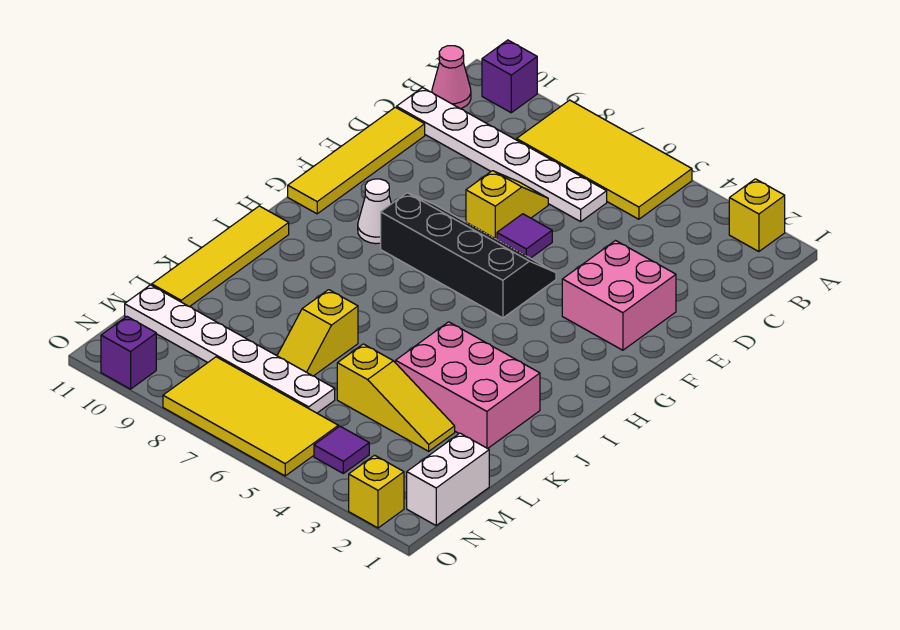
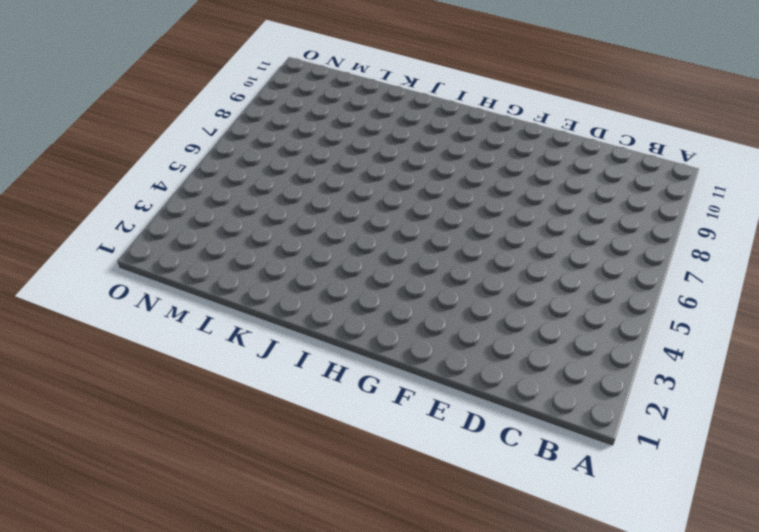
none -> yellow brick A2 level 1
none -> yellow tile A5:B8 level 1
none -> purple brick A10 level 1

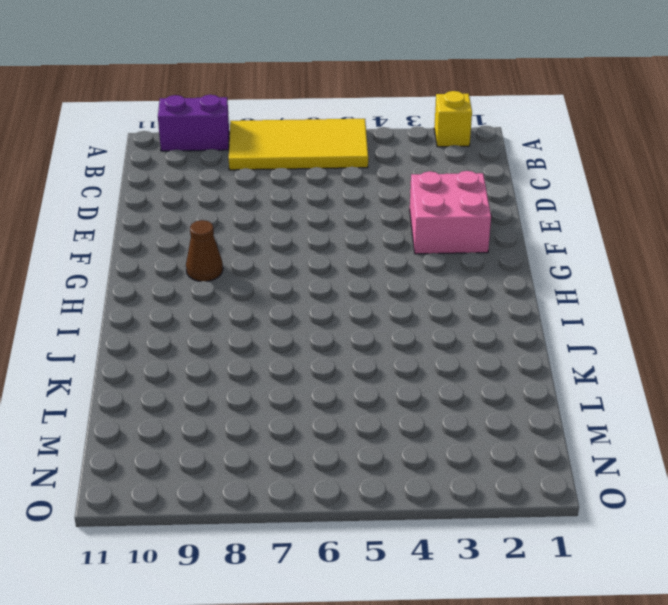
purple brick A9:A10 level 1 -> purple brick A10 level 1
brown cone G9 level 1 -> white cone G9 level 1
none -> pink cone B11 level 1
none -> white plate C6:C11 level 1
none -> yellow slope D7:E7 level 1 top E

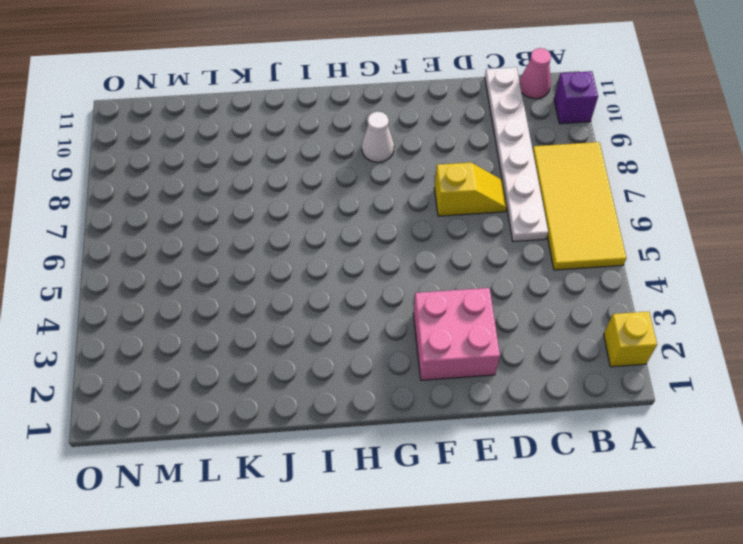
none -> yellow tile D11:G11 level 1
none -> purple tile E6 level 1
none -> black slope F5:G8 level 1 top G

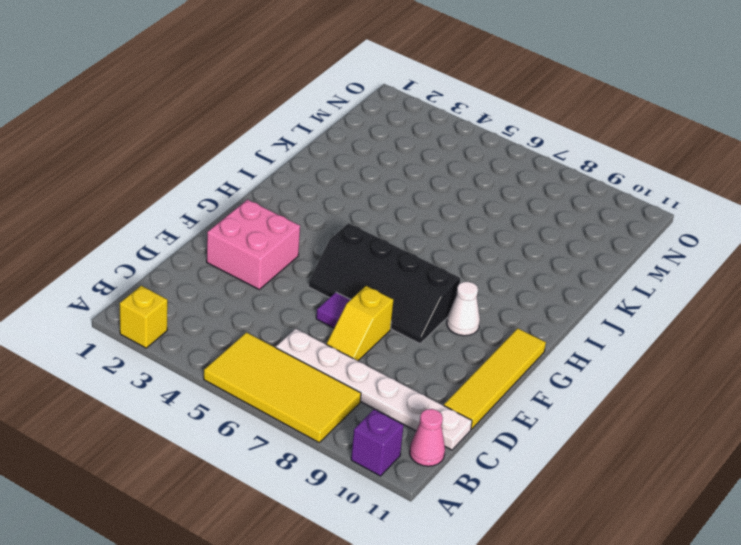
none -> yellow tile I11:L11 level 1
none -> pink brick J2:K4 level 1
none -> yellow slope K7:L7 level 1 top K

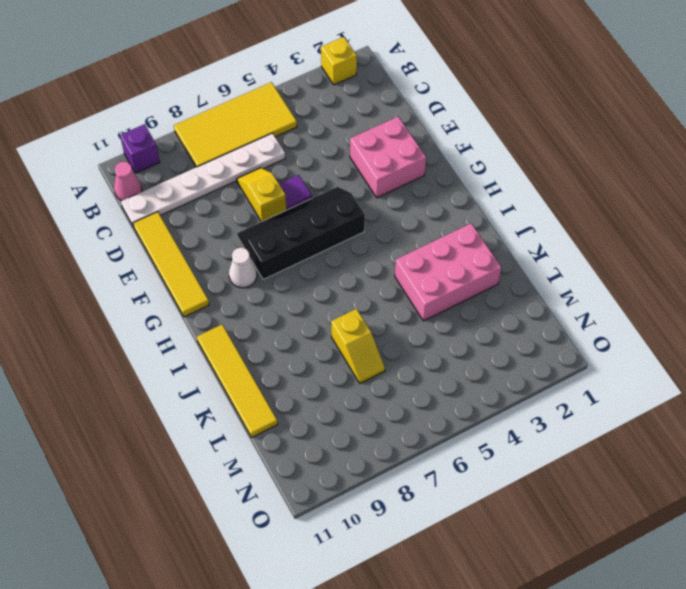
none -> yellow slope L3:L5 level 1 top 5
none -> white brick M1:N1 level 1
none -> white plate M6:M11 level 1

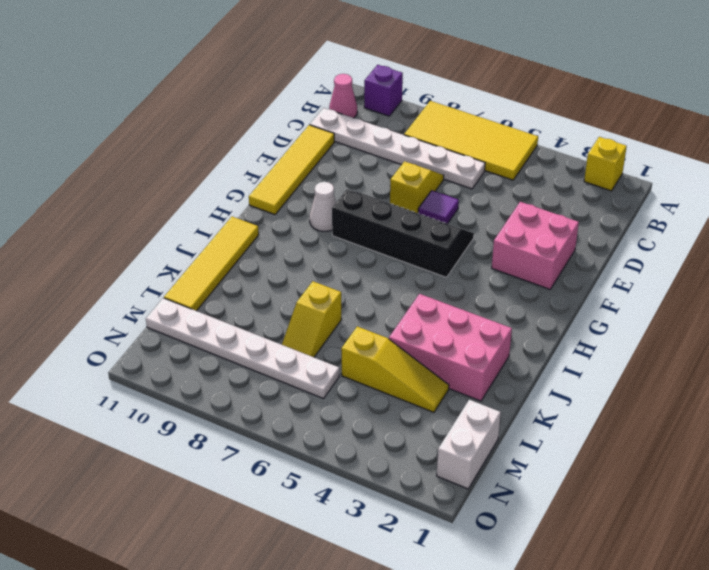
none -> purple tile N4 level 1
none -> yellow tile N5:O8 level 1
none -> yellow brick O2 level 1

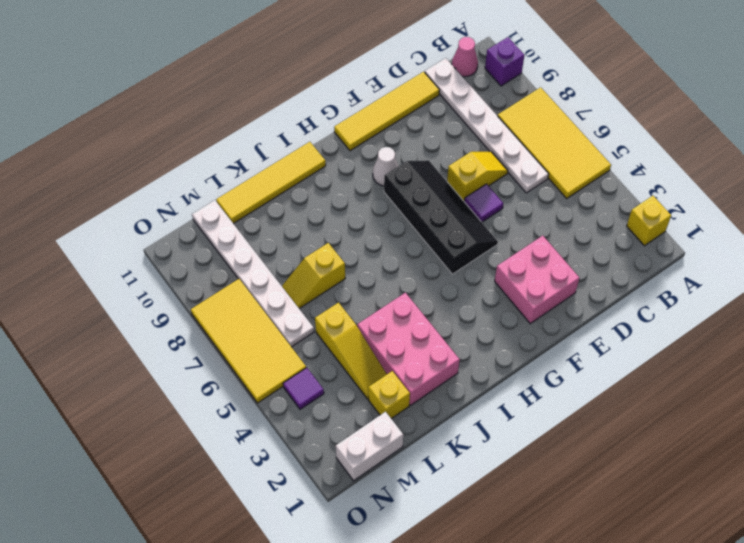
yellow brick L2 level 1 -> yellow brick O2 level 1
none -> purple brick O10 level 1

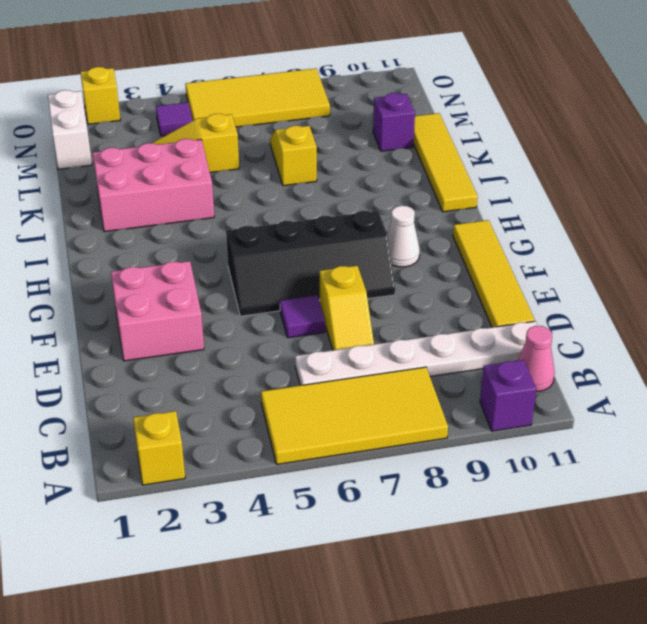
purple brick L10 level 1 -> purple brick O10 level 1
none -> white plate M6:M11 level 1

